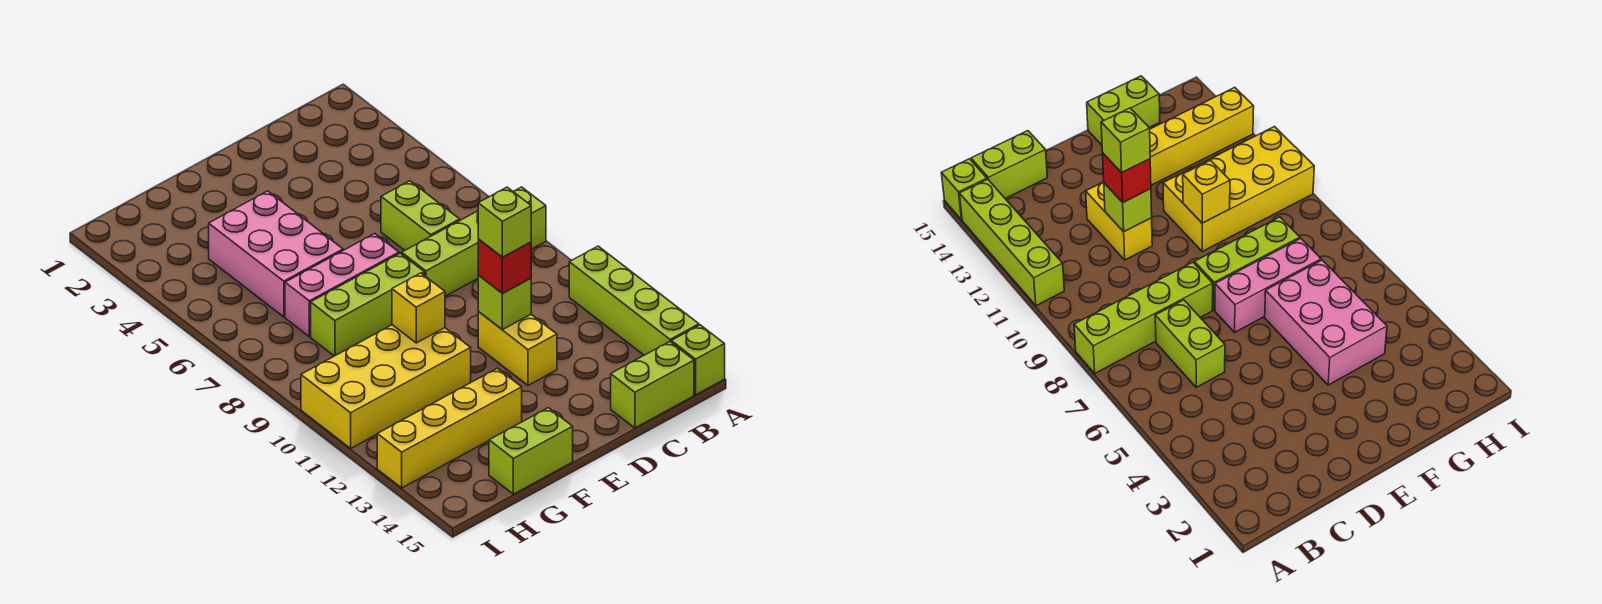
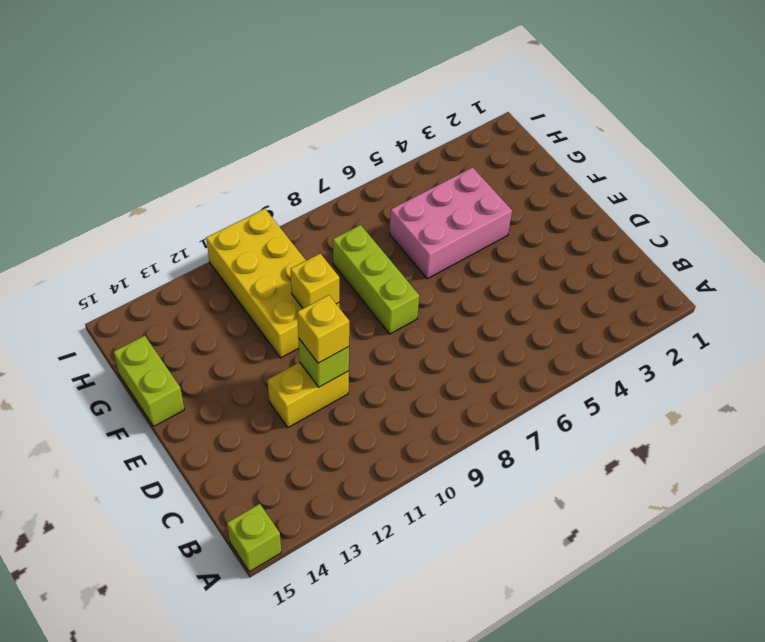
yellow brick D11 level 3 -> red brick D11 level 3
none -> lime brick A8:D8 level 1
none -> lime brick A11:A14 level 1
none -> lime brick B15:C15 level 1

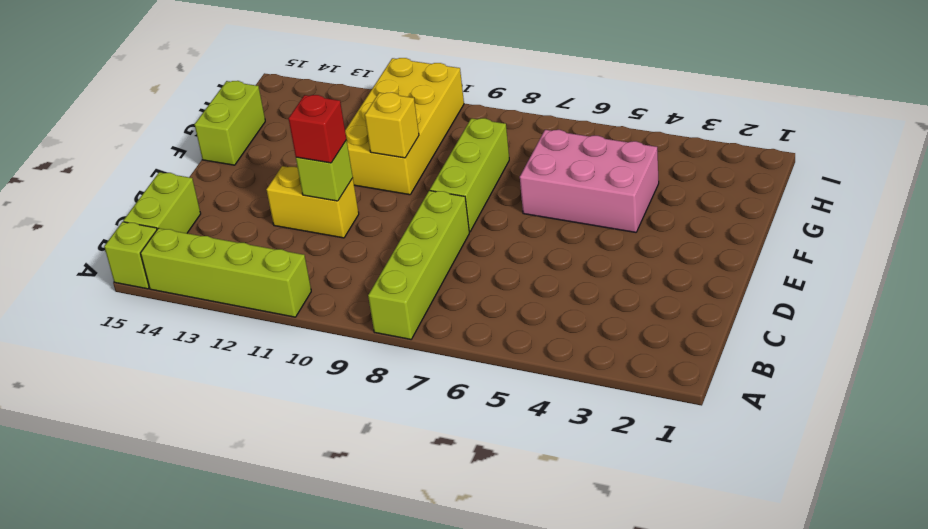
none -> lime brick C6:C7 level 1
none -> pink brick E7:G7 level 1
none -> yellow brick F13:I13 level 1

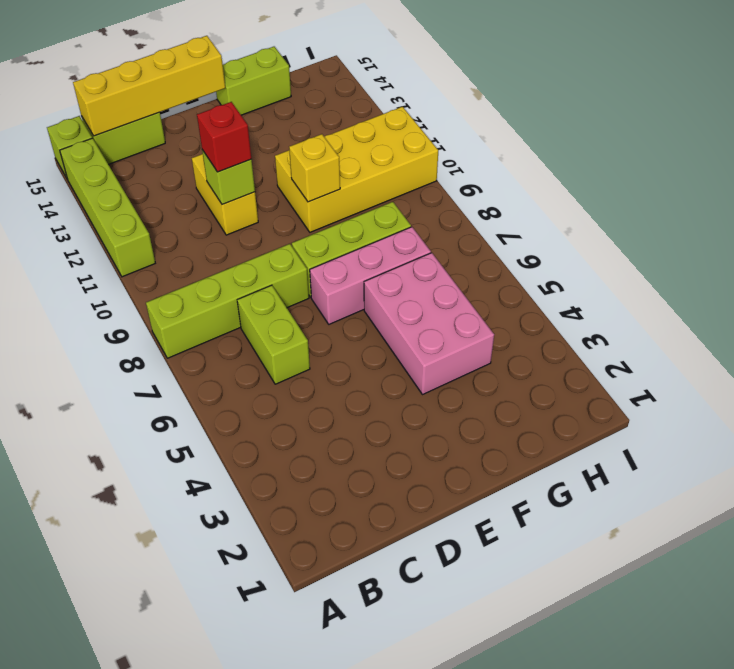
yellow brick B15:E15 level 2 -> yellow brick F13:I13 level 1
none -> lime brick D11 level 4

